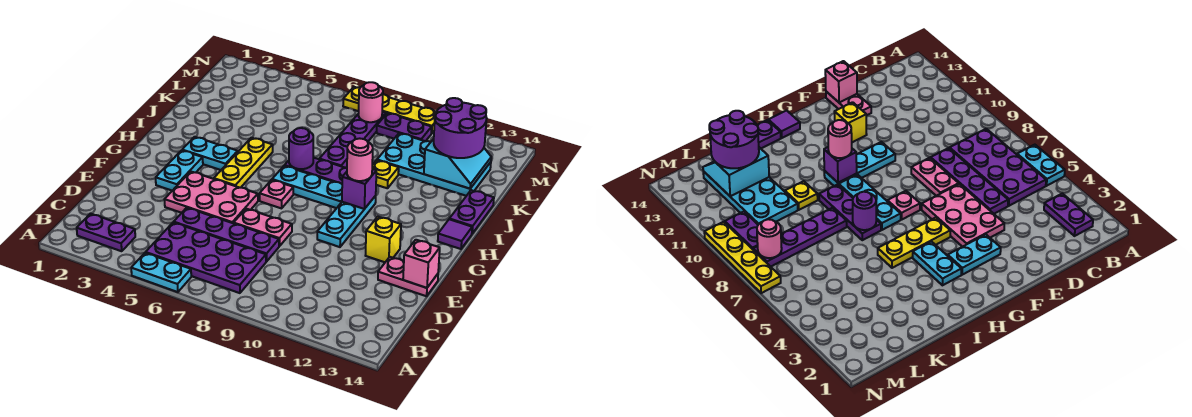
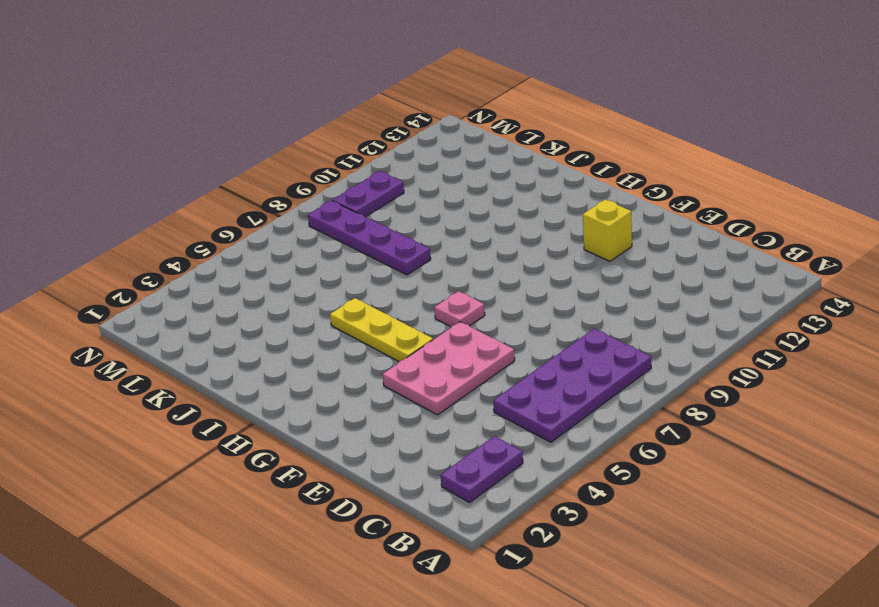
none -> cyan plate A5:A6 level 1
none -> purple plate D5:D8 level 1
none -> pink plate E7:E8 level 1

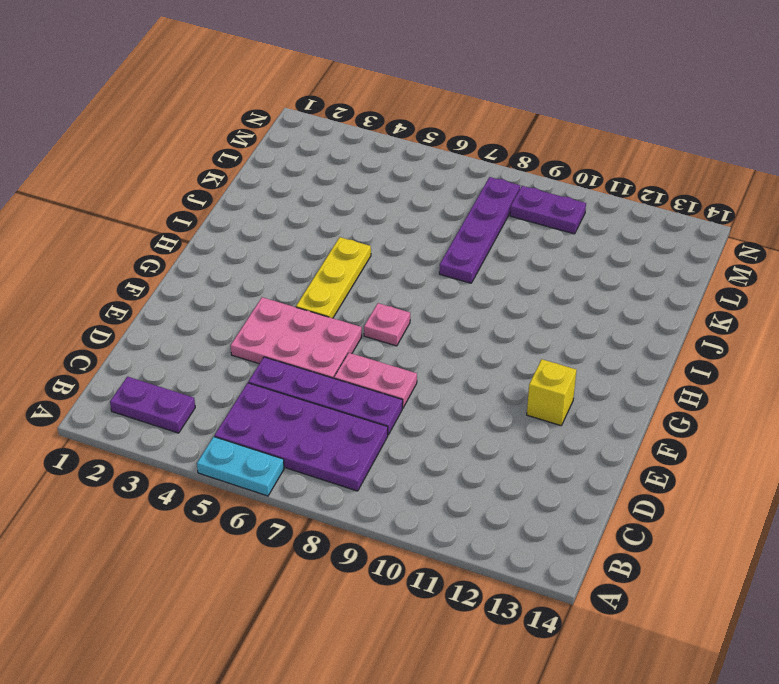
none -> pink plate E13:E14 level 1
none -> cyan plate F3:G3 level 1
none -> cyan plate F10:H10 level 1

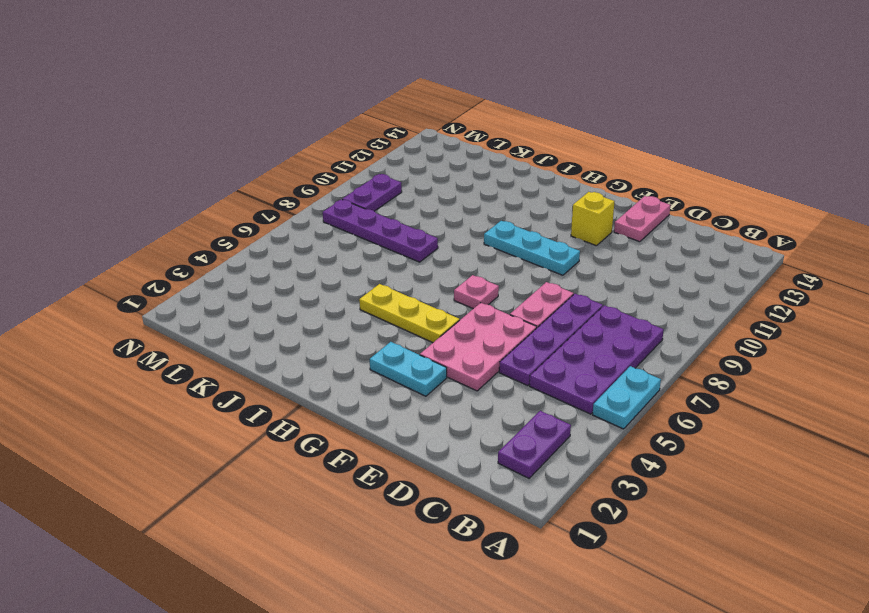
none -> cyan plate H3:H4 level 1
none -> cyan plate H7:H9 level 1
none -> purple tile H14 level 1

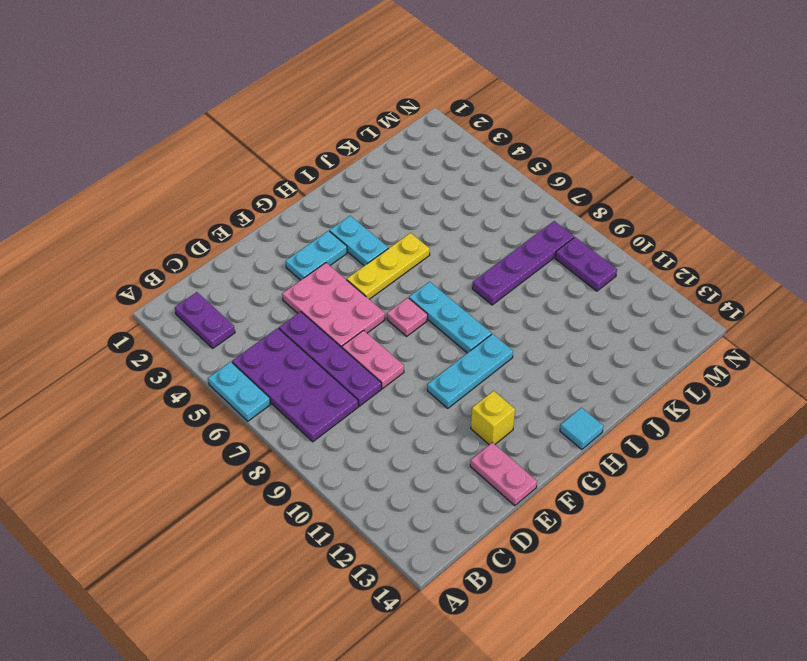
cyan tile H14 level 1 -> purple tile H14 level 1
none -> purple plate I7:I9 level 1
none -> purple plate I14:J14 level 1
none -> yellow plate J10 level 1

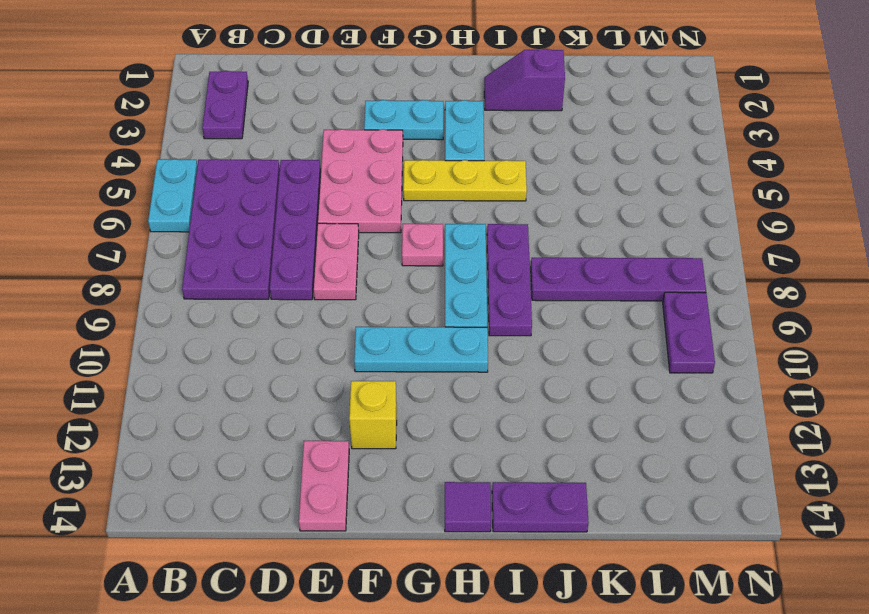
purple slope I2:J2 level 1 top J -> none
none -> yellow plate J10 level 1
none -> cyan plate K10:L13 level 1
none -> yellow plate N7:N10 level 1

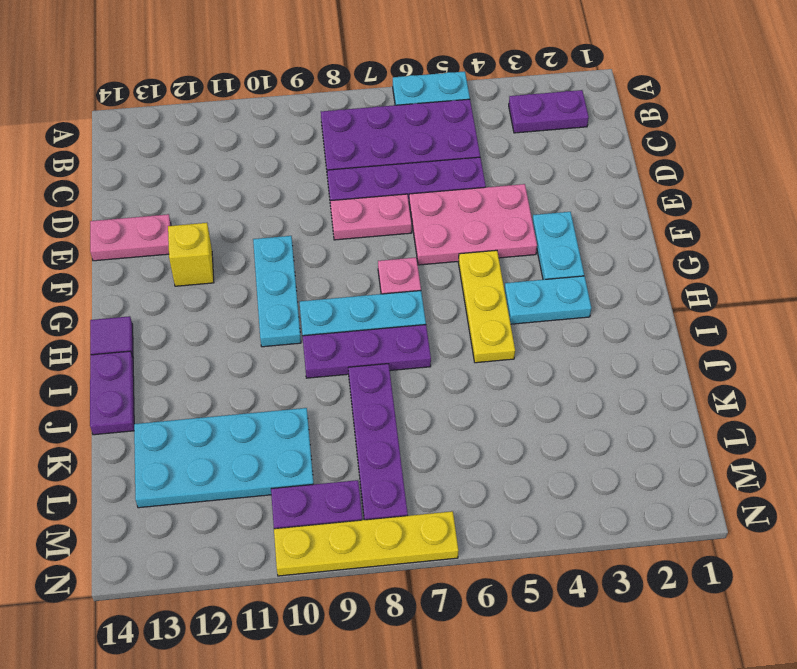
none -> yellow plate J10 level 1
none -> pink brick E14 level 2
none -> purple brick H10 level 2

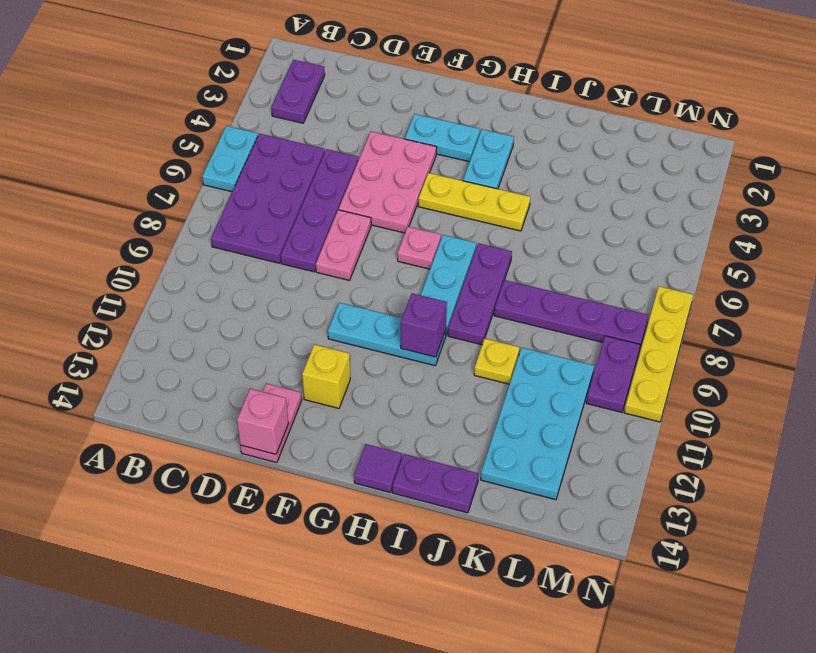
none -> purple round brick I7 level 2
none -> cyan slope K12:L13 level 2 top 12
none -> pink round brick M8 level 2

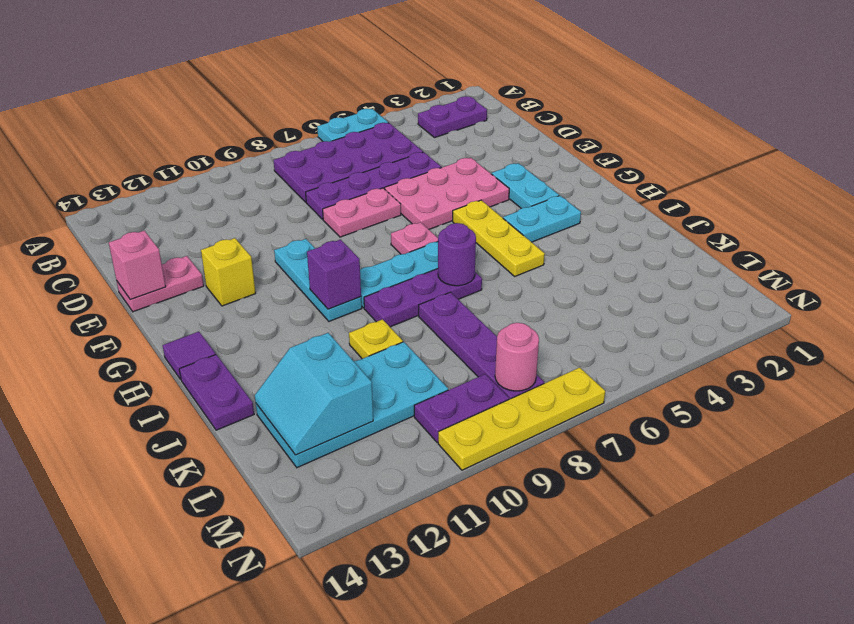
none -> pink round brick H10 level 3
none -> purple round brick K12:L13 level 3

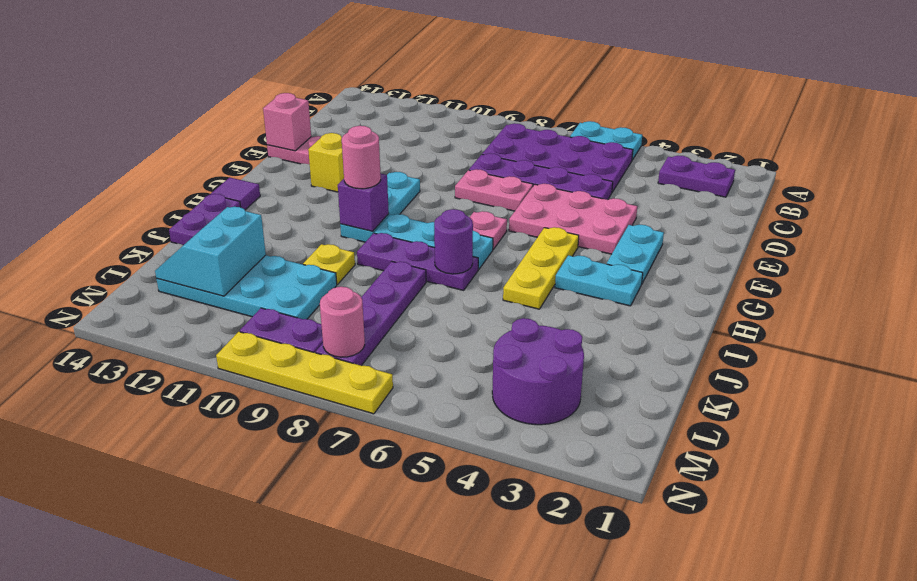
purple round brick L3:M4 level 1 -> purple round brick K12:L13 level 3

